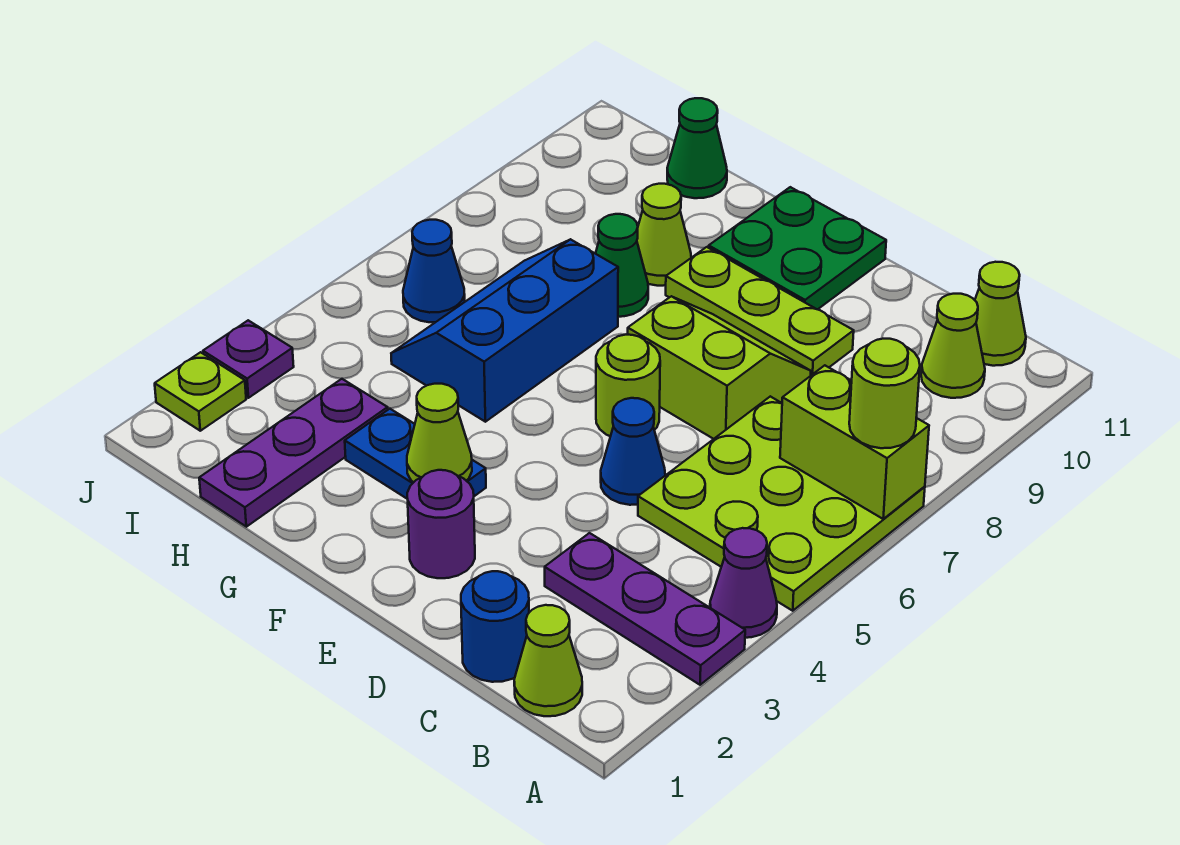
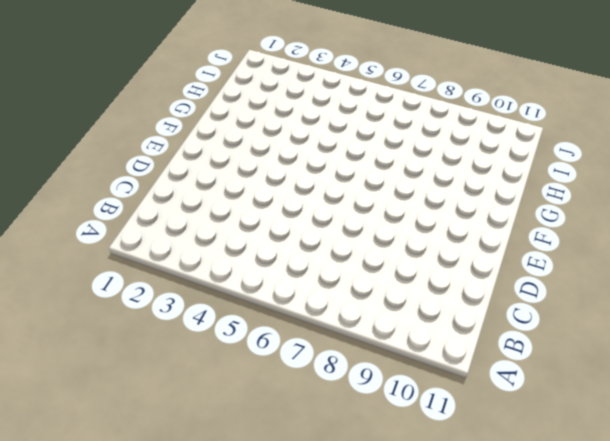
none -> purple plate A3:C3 level 1
none -> purple cone A4 level 1
none -> lime plate A5:C7 level 1

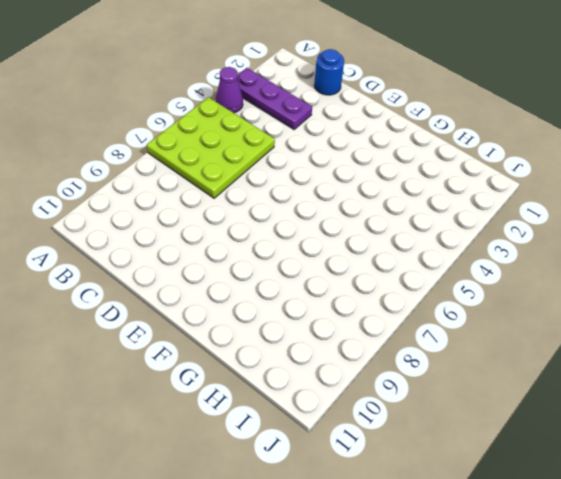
none -> lime cone B1 level 1
none -> lime cone B10 level 1
none -> lime cone B11 level 1

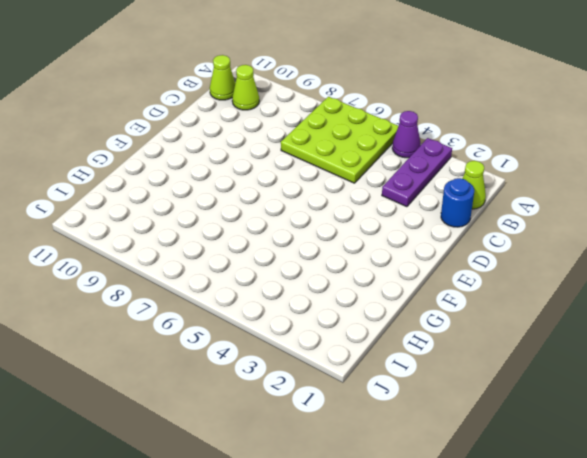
none -> blue cone D5 level 1
none -> lime slope D7:E8 level 1 top 7
none -> lime plate D9:F9 level 1

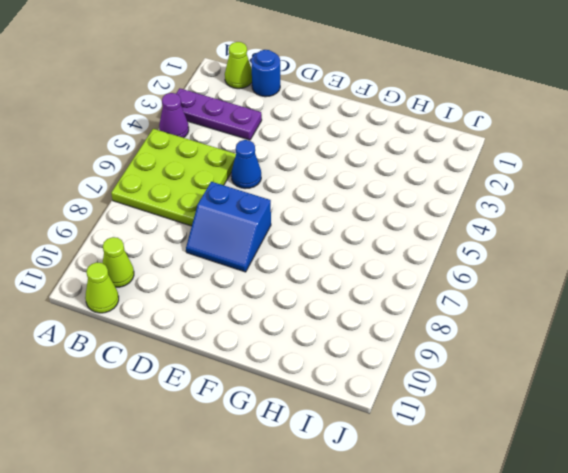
blue slope D7:E8 level 1 top 7 -> lime slope D7:E8 level 1 top 7
none -> lime plate D9:F9 level 1
none -> purple round brick E2 level 1
none -> lime round brick E6 level 1

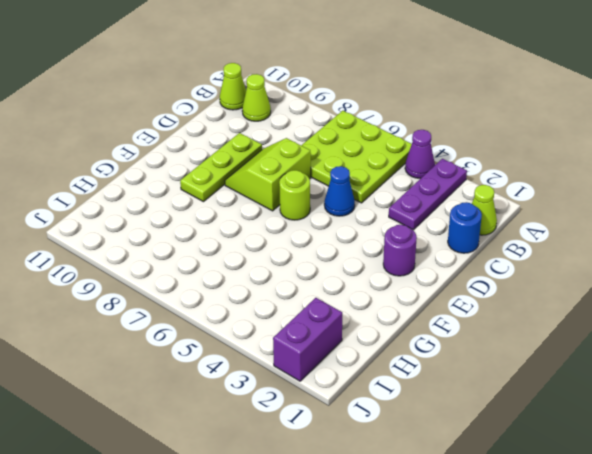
purple brick I2:J2 level 1 -> lime plate J2 level 1
none -> green plate E10:F11 level 1
none -> blue plate F3:G3 level 1
none -> blue slope G5:H7 level 1 top G

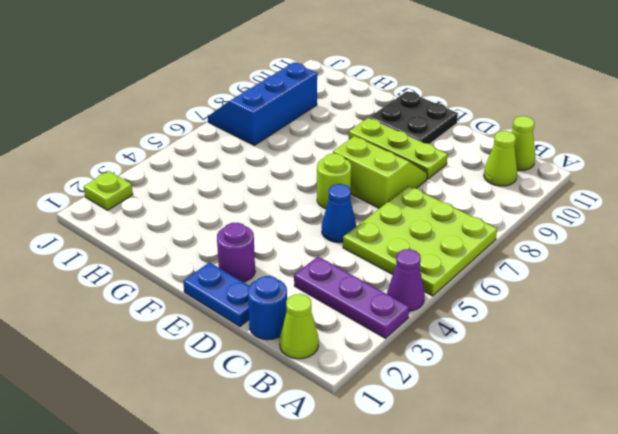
blue plate D1:E1 level 1 -> blue plate F3:G3 level 1
black plate E10:F11 level 1 -> green plate E10:F11 level 1
blue slope I7:J9 level 1 top I -> blue slope G5:H7 level 1 top G
none -> green cone G8 level 1
none -> lime cone G9 level 1
none -> purple plate H1:H3 level 1

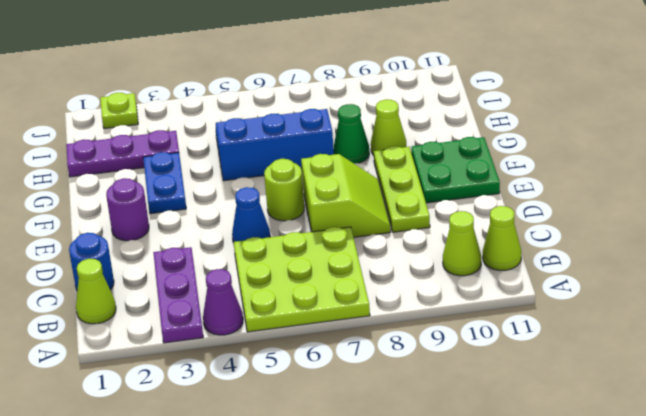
none -> green cone H11 level 1
none -> blue cone I6 level 1
none -> purple plate J3 level 1

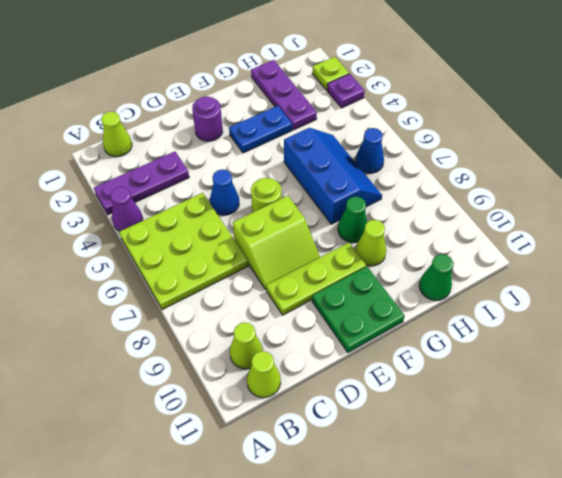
none -> blue round brick C1 level 1
none -> lime brick A7:B7 level 2
none -> lime cone F3 level 2

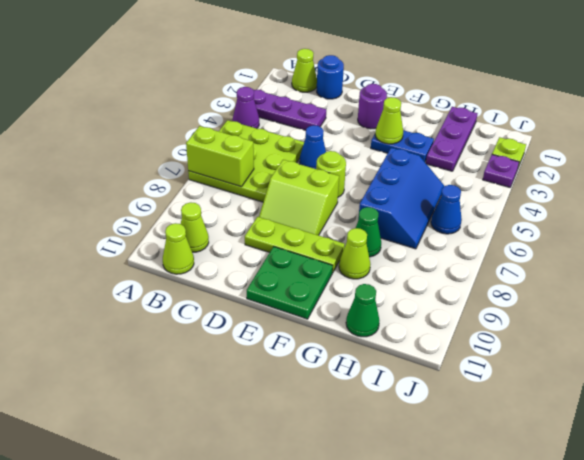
none -> lime round brick A7 level 3

